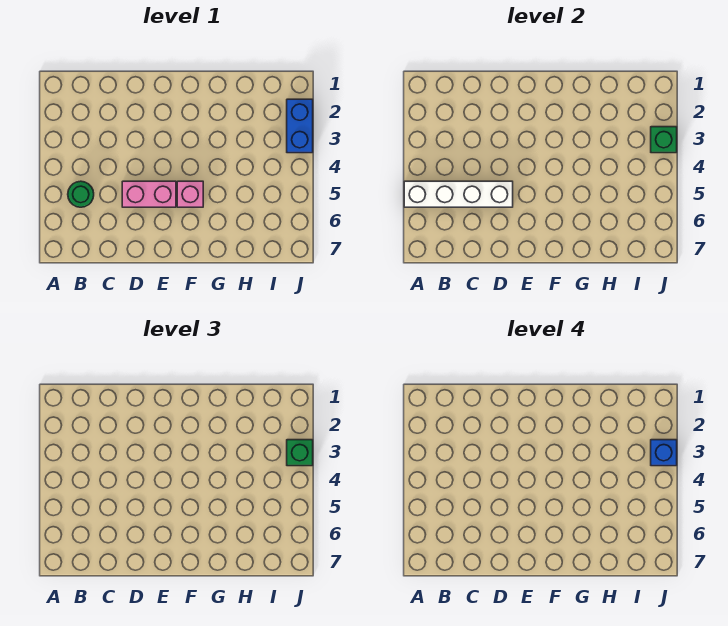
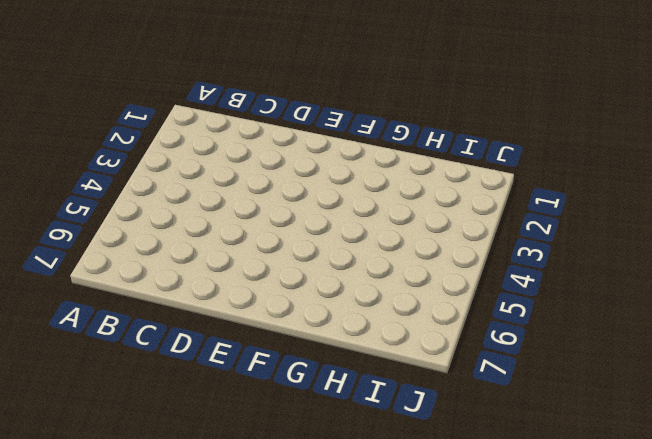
none -> green round brick B5 level 1
none -> pink brick D5:E5 level 1

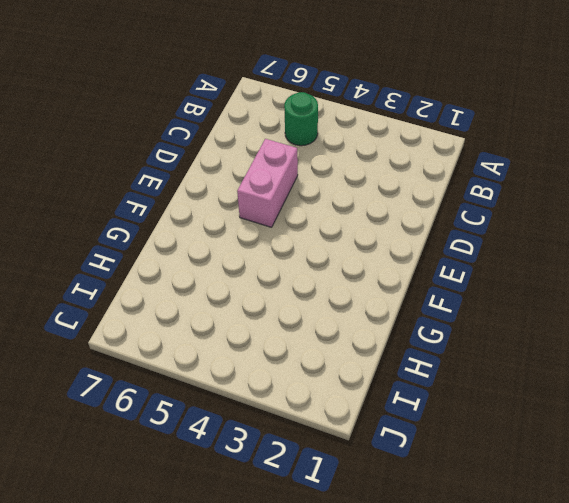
none -> pink brick F5 level 1
none -> blue brick J2:J3 level 1

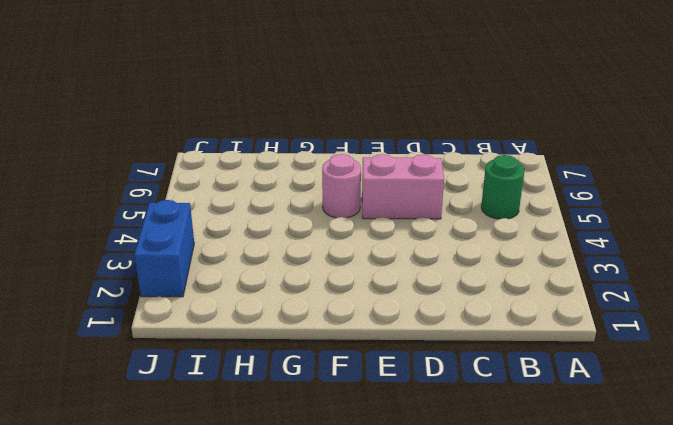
pink round brick F5 level 1 -> pink brick F5 level 1
none -> white brick A5:D5 level 2
none -> green brick J3 level 2

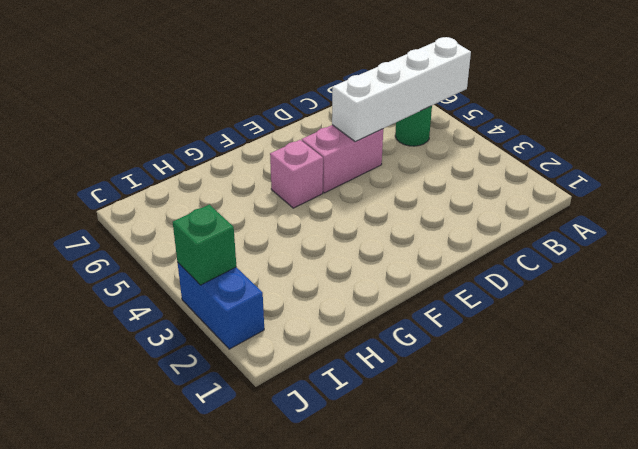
none -> green brick J3 level 3
none -> blue brick J3 level 4

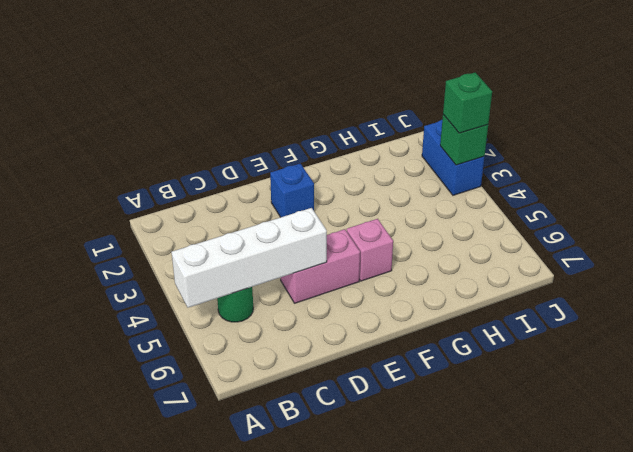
blue brick E2 level 1 -> blue brick J3 level 4

